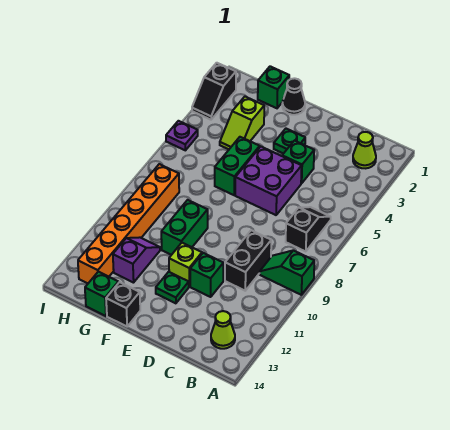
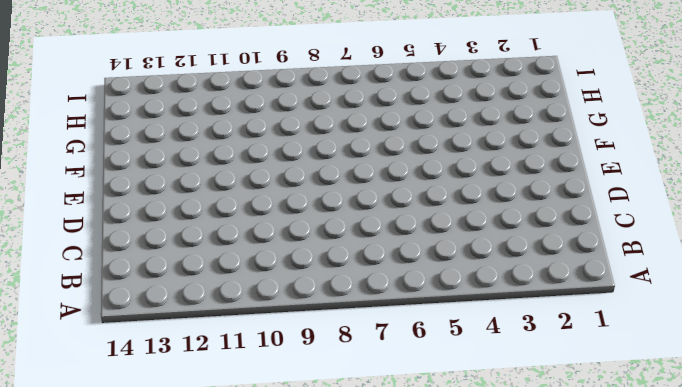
none -> green slope A9:B9 level 1 top A
none -> lime cone B2 level 1
none -> black slope B6:B7 level 1 top 7

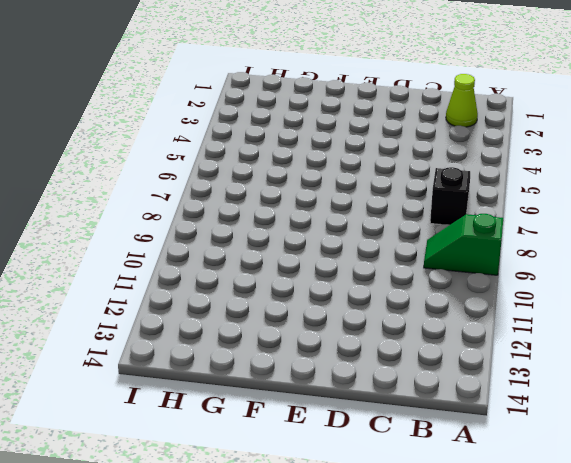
none -> lime cone B13 level 1
none -> black brick C9:C10 level 1
none -> green brick D4 level 1

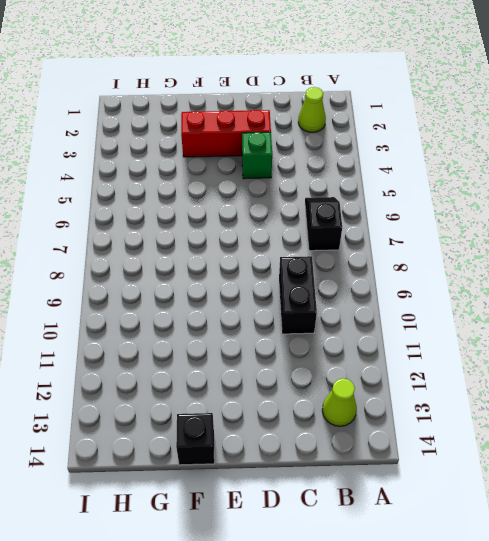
red brick D3:F3 level 1 -> green plate E3 level 1
none -> green slope A9:B9 level 1 top A
none -> purple brick D5:E6 level 1
none -> green brick D11 level 1

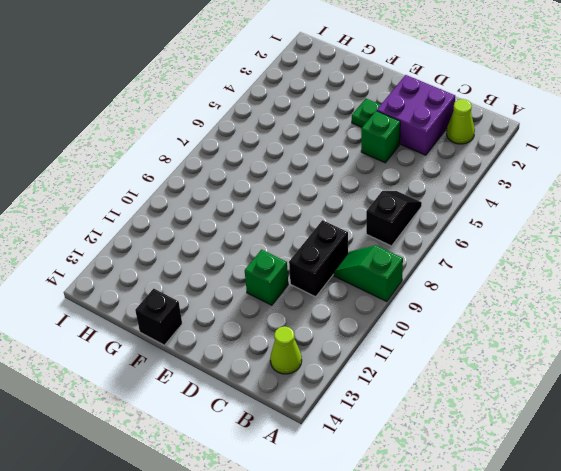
purple brick C2:D3 level 1 -> purple brick D5:E6 level 1
none -> lime brick E11 level 1
none -> green plate E12 level 1
none -> black cone F1 level 1

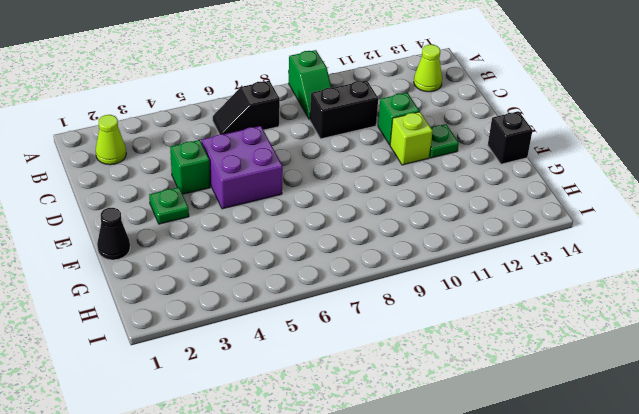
none -> green brick F5:F6 level 1
none -> green brick F9:F10 level 1
none -> green brick G1 level 1

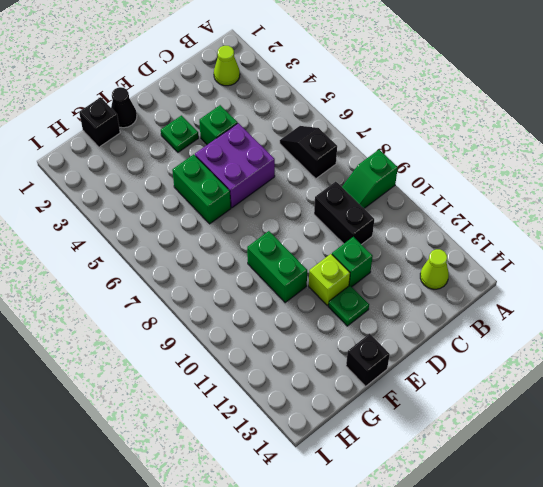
black brick G1 level 1 -> green brick G1 level 1
none -> lime slope G3:G4 level 1 top 3
none -> purple slope G11:G12 level 1 top 12
none -> green brick G14 level 1

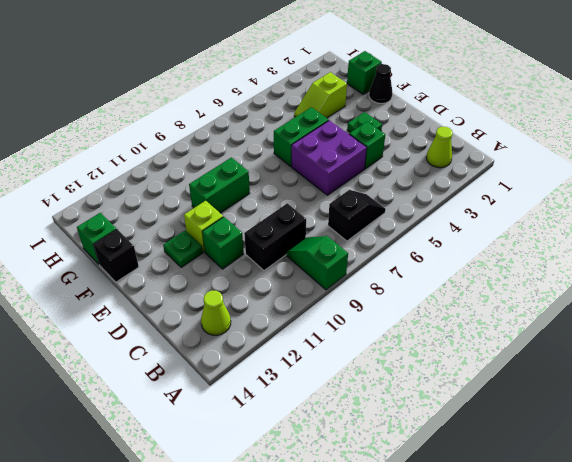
none -> purple slope G11:G12 level 1 top 12
none -> orange brick H8:H13 level 1
none -> black slope I2:I3 level 1 top 2

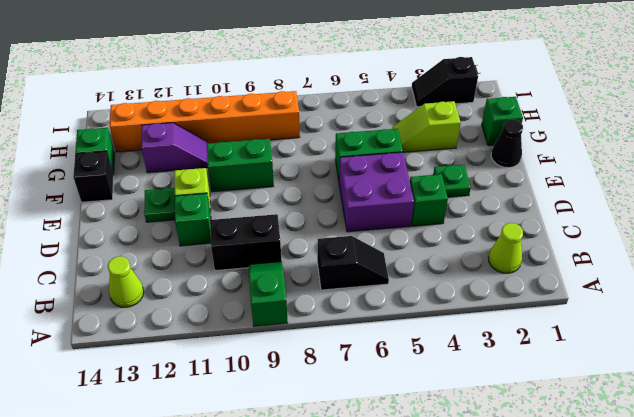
none -> purple plate I5 level 1

